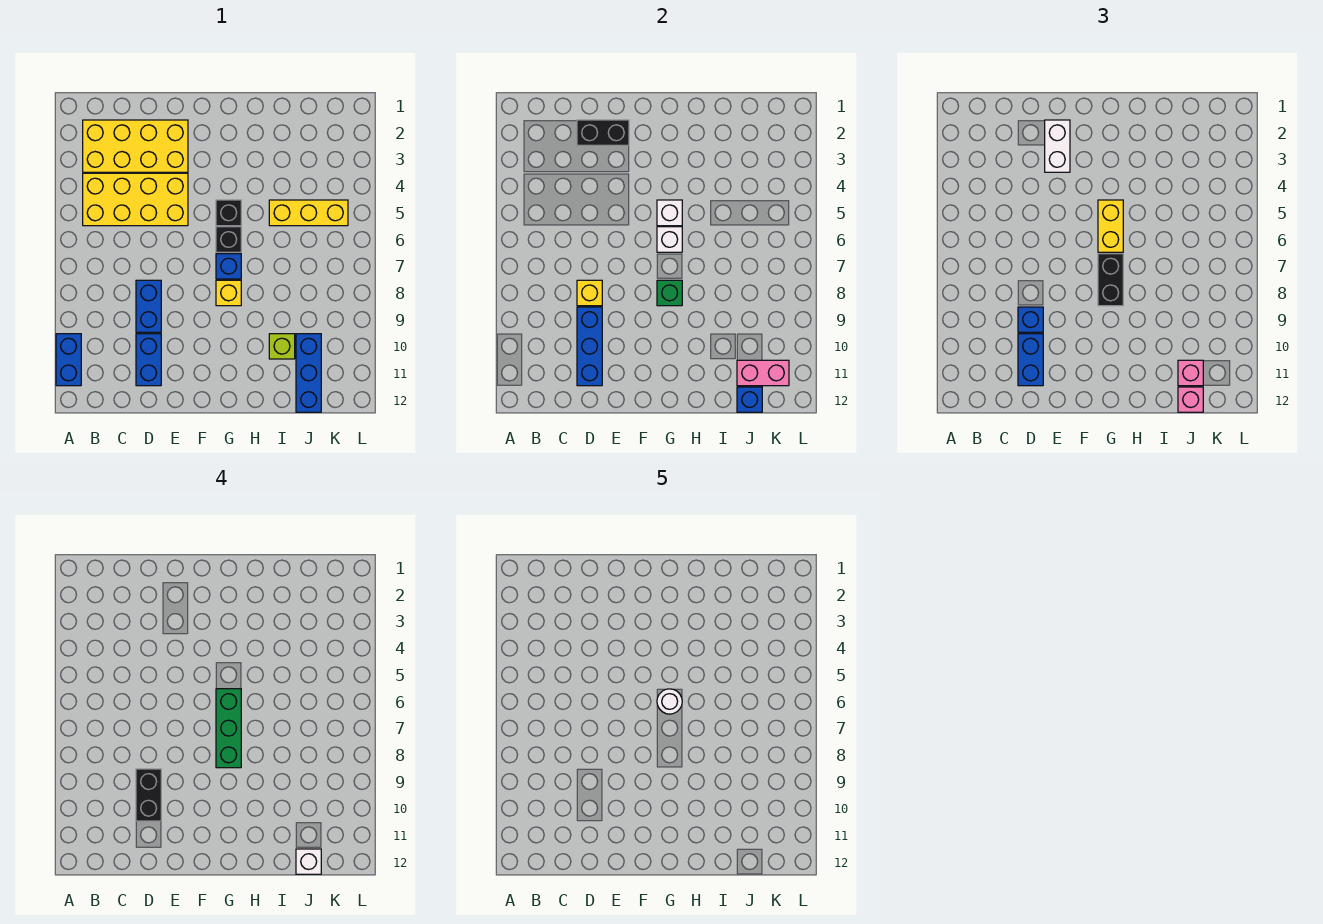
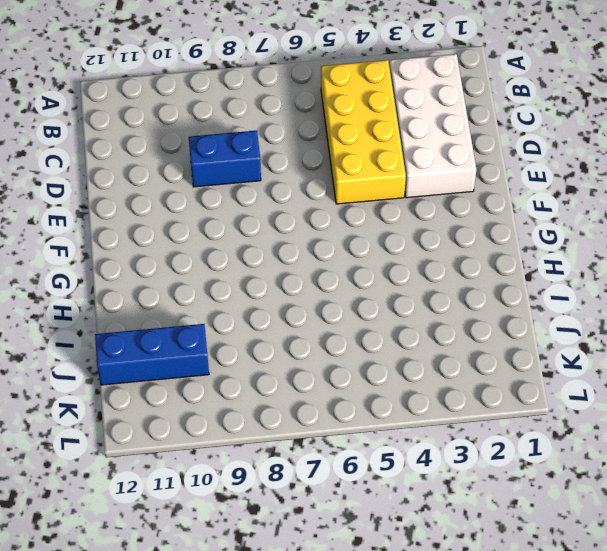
white brick B2:E3 level 1 -> yellow brick B2:E3 level 1
none -> blue brick A10:A11 level 1
none -> blue brick D10:D11 level 1
none -> black brick G5 level 1
none -> black brick G6 level 1

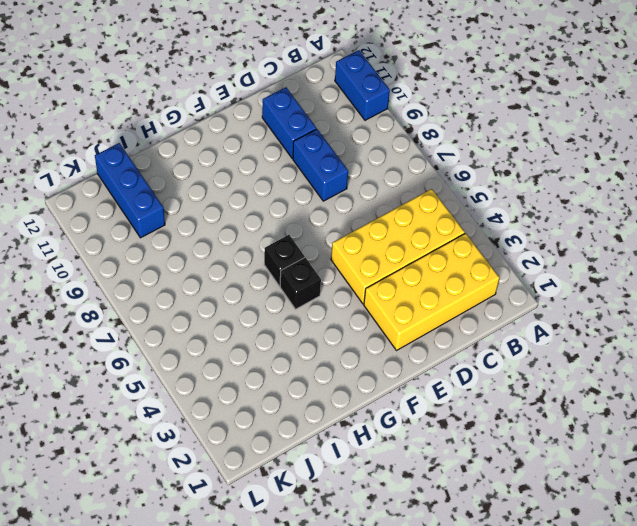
none -> blue brick G7 level 1
none -> yellow brick G8 level 1
none -> yellow brick I5:K5 level 1
none -> lime brick I10 level 1

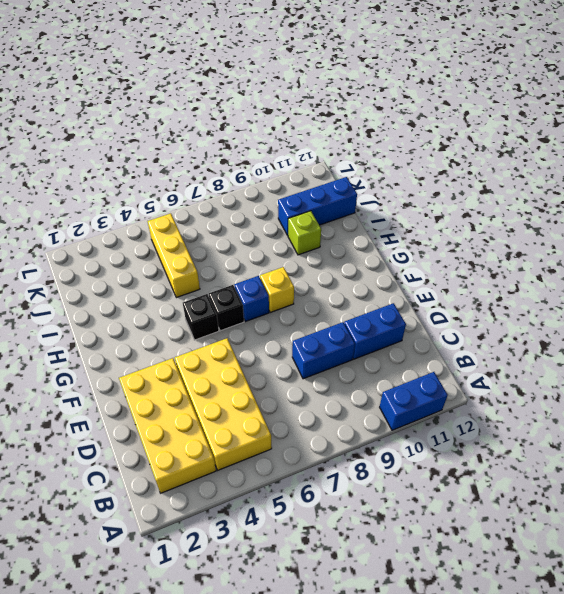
none -> black brick D2:E2 level 2
none -> yellow brick D8 level 2
none -> blue brick D9:D11 level 2
none -> white brick G5 level 2

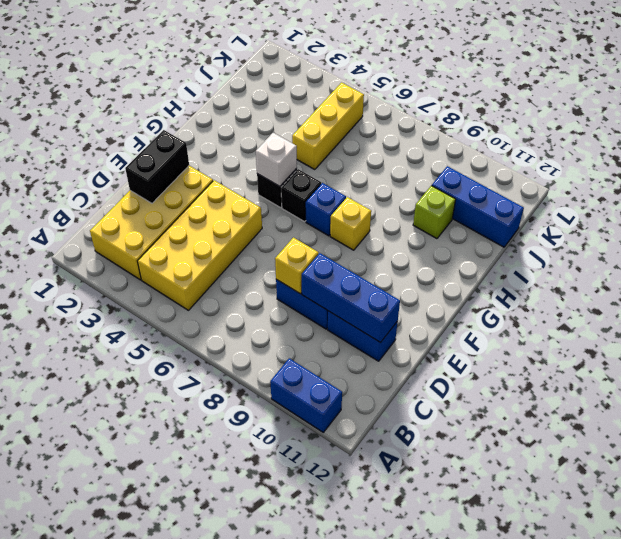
none -> white brick G6 level 2
none -> green brick G8 level 2
none -> pink brick J11:K11 level 2
none -> blue brick J12 level 2

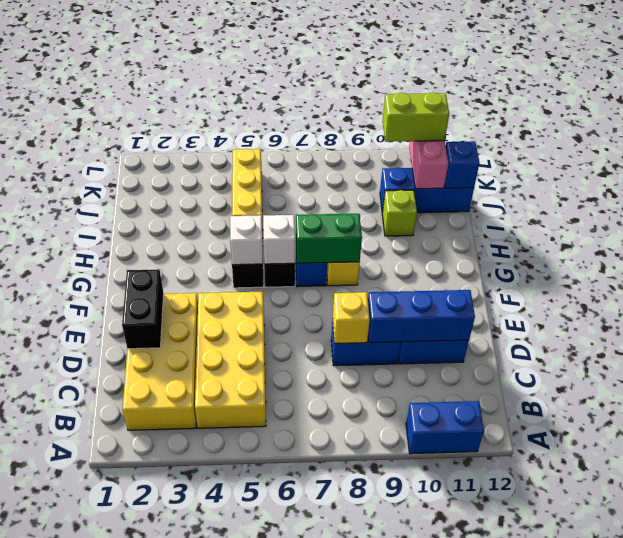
green brick G7:G8 level 2 -> green brick G8 level 2
lime brick K10:K11 level 3 -> none
none -> blue brick D9 level 3
none -> blue brick D10:D11 level 3
none -> white brick E2:E3 level 3
none -> yellow brick G5:G6 level 3

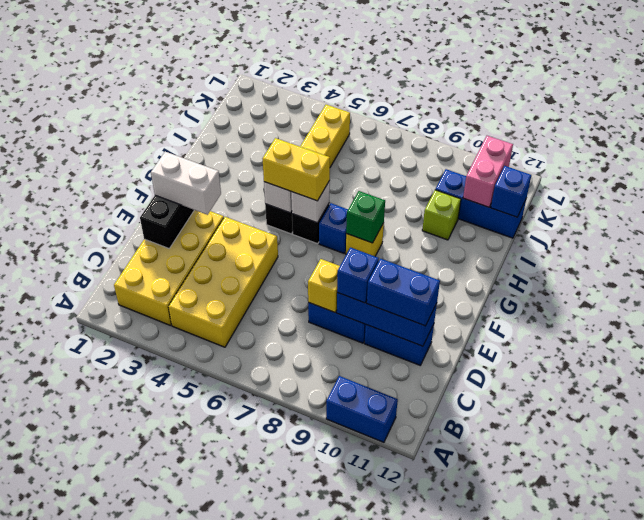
none -> black brick G7:G8 level 3
none -> pink brick J11 level 3
none -> pink brick J12 level 3
none -> black brick D9:D10 level 4

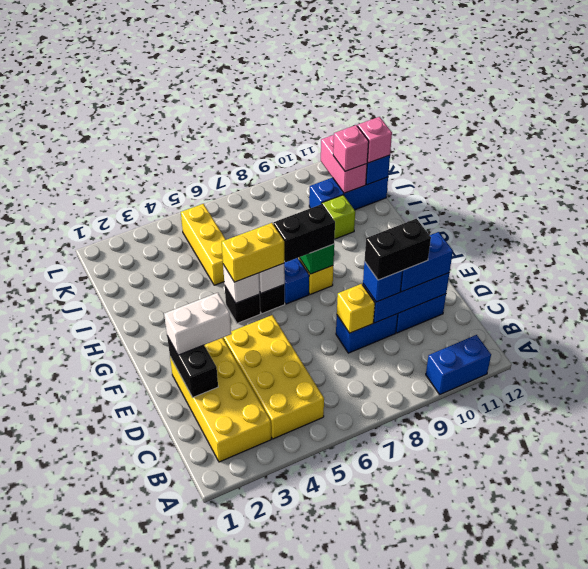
none -> green brick G6:G8 level 4
none -> white brick J12 level 4
none -> white round brick G6 level 5

